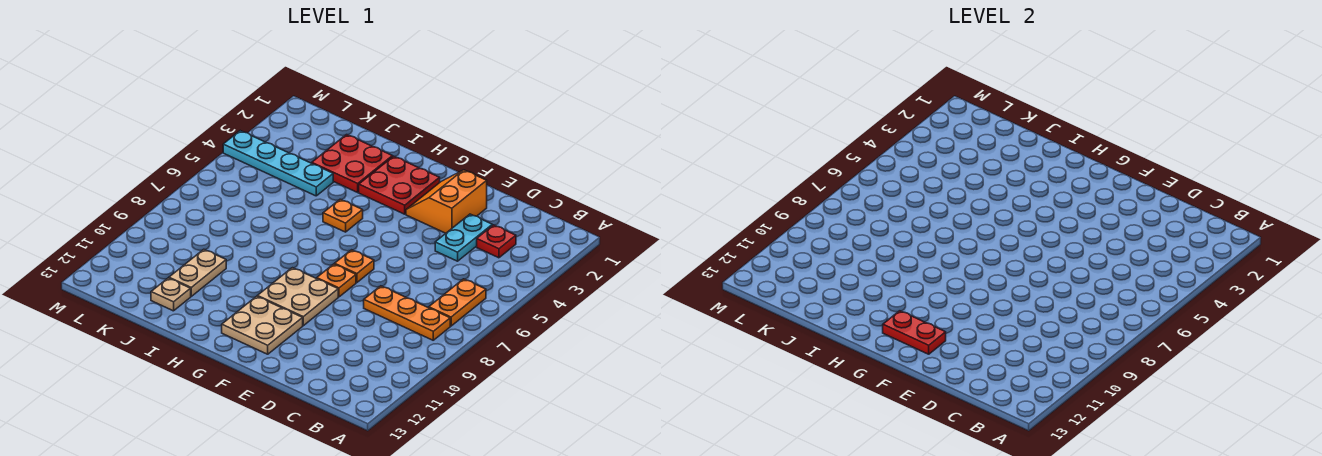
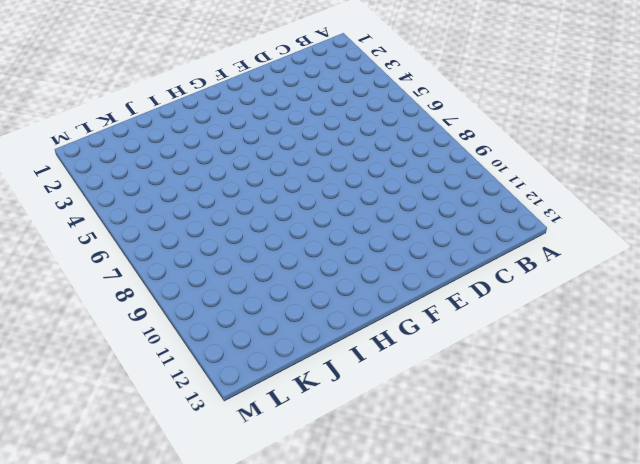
none -> orange plate B6:B7 level 1
none -> orange plate B8:D8 level 1
none -> red plate C3 level 1

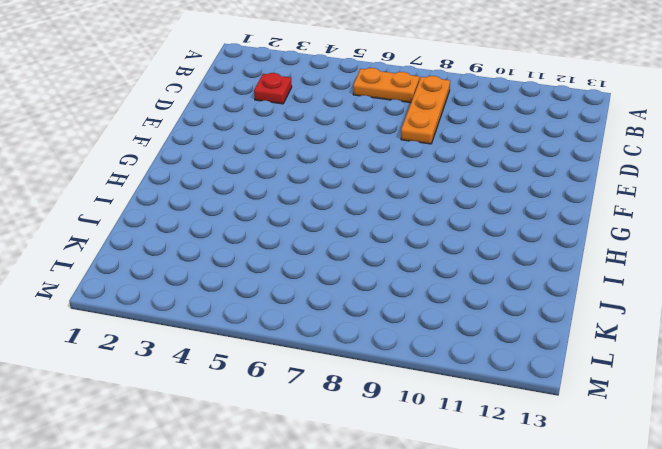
none -> cyan plate D3:D4 level 1
none -> orange slope E2:F3 level 1 top E
none -> orange plate F7 level 1

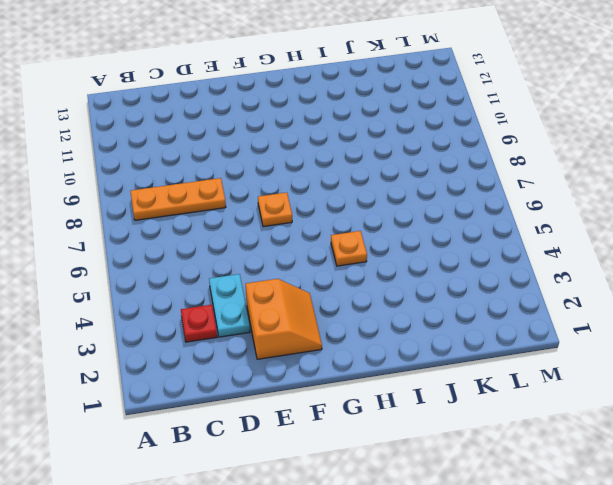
none -> orange plate B6:B7 level 1
none -> orange plate F8 level 1
none -> tan plate F9:G10 level 1

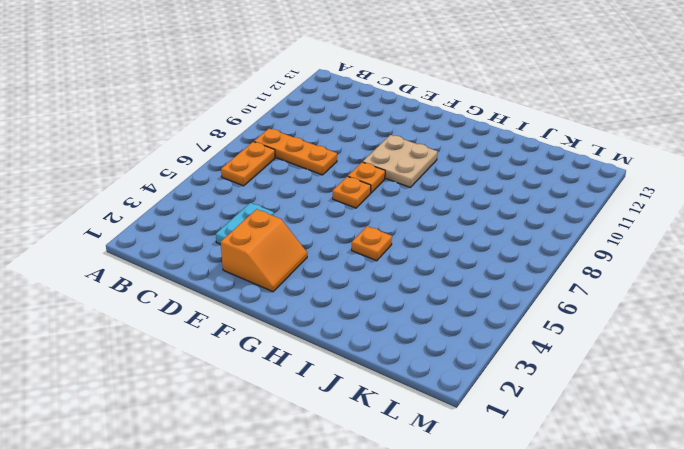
none -> red plate C3 level 1
none -> tan plate F11:G12 level 1
none -> red plate G2:H3 level 1

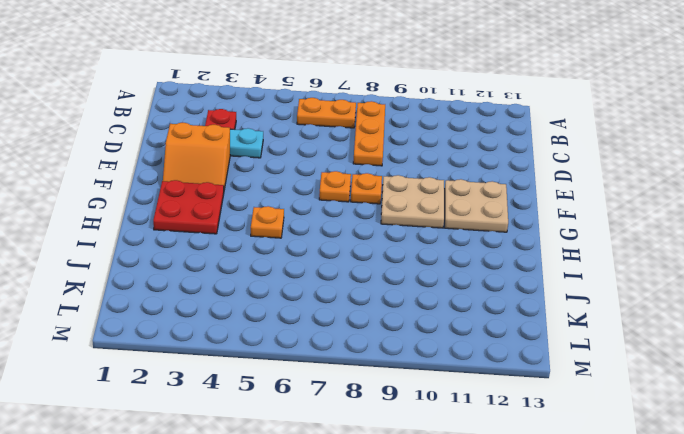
none -> red plate I2:J3 level 1
none -> cyan plate J4:M4 level 1
none -> tan plate J10:J11 level 1

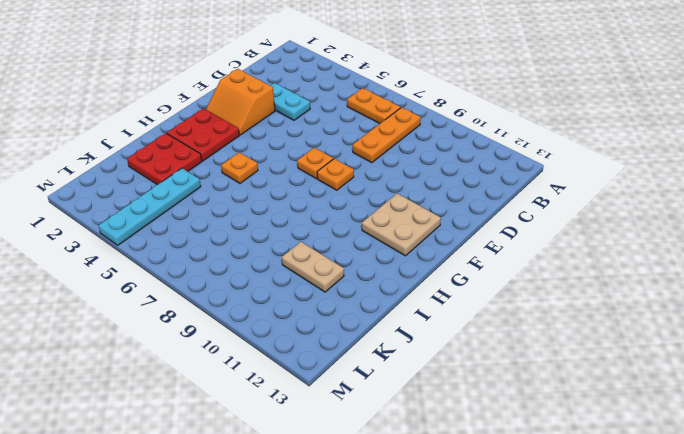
none -> red plate C3 level 1
none -> tan plate F9:G10 level 1
none -> tan plate J12 level 1

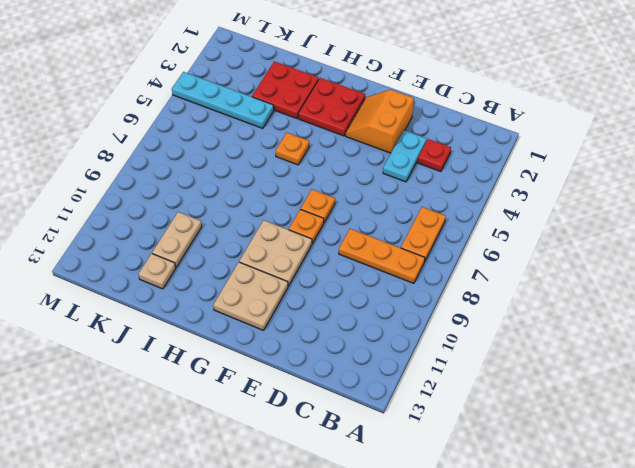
none -> red plate F12:G12 level 2

